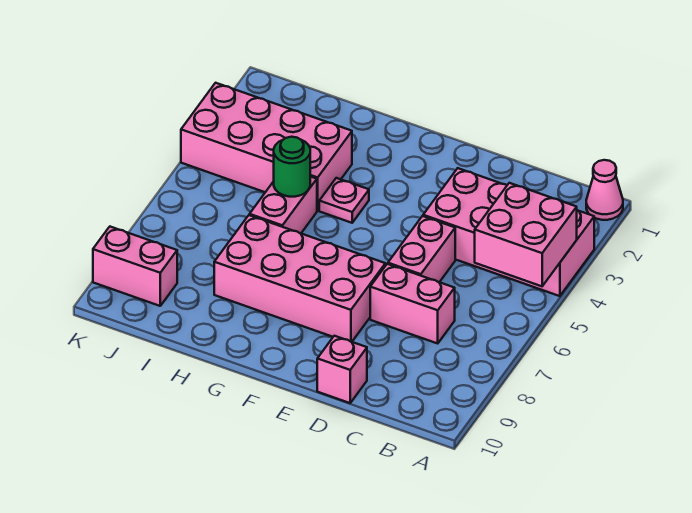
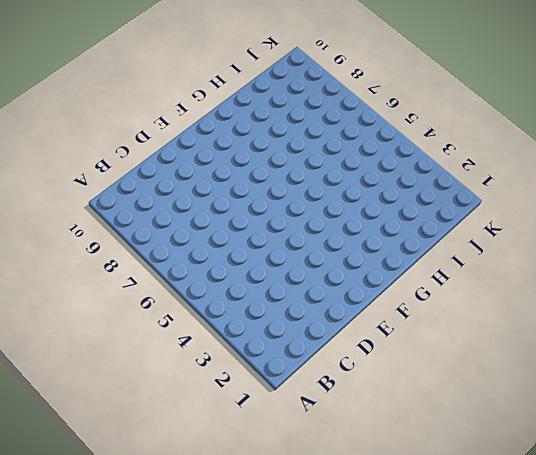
none -> pink cone A1 level 1
none -> pink brick A3:D4 level 1
none -> pink brick C7:D7 level 1

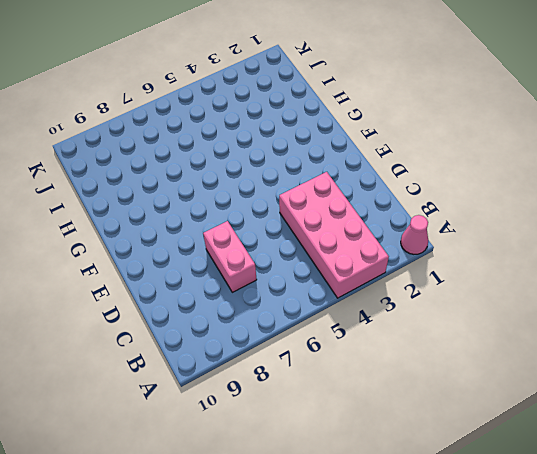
none -> pink brick D5:D6 level 1
none -> pink brick D10 level 1
none -> pink brick E7:H8 level 1

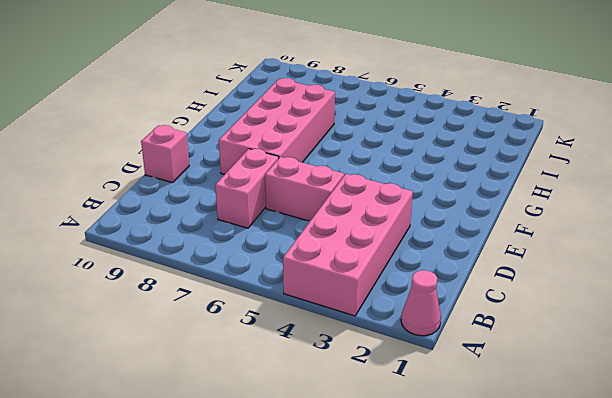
none -> pink plate G4 level 1
none -> pink brick H3:K4 level 1
none -> pink brick H5:H6 level 1

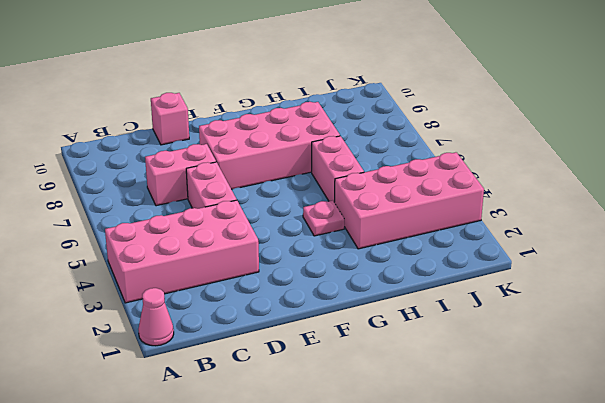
none -> pink brick J9:K9 level 1
none -> pink brick A4:B5 level 2
none -> green round brick H5 level 2

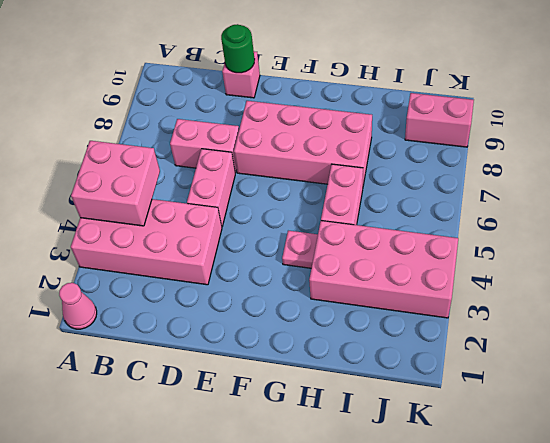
green round brick D10 level 2 -> green round brick H5 level 2

